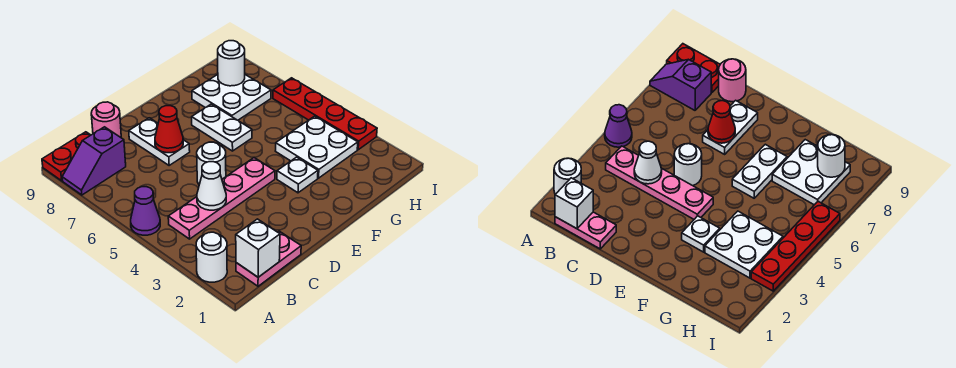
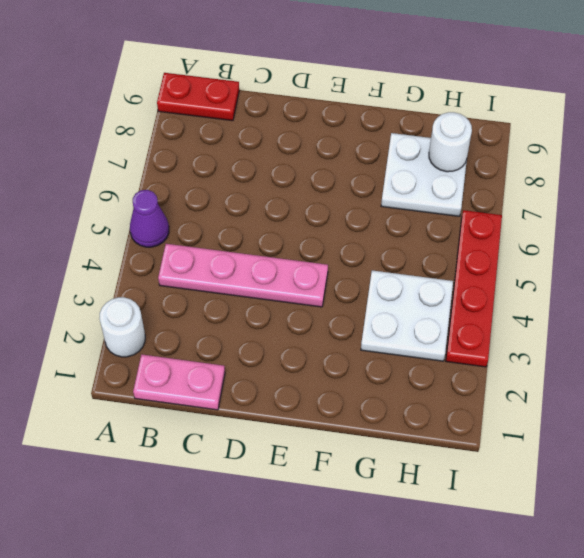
none -> purple slope A8:B8 level 1 top B
none -> pink round brick C9 level 1
none -> white round brick D5 level 1

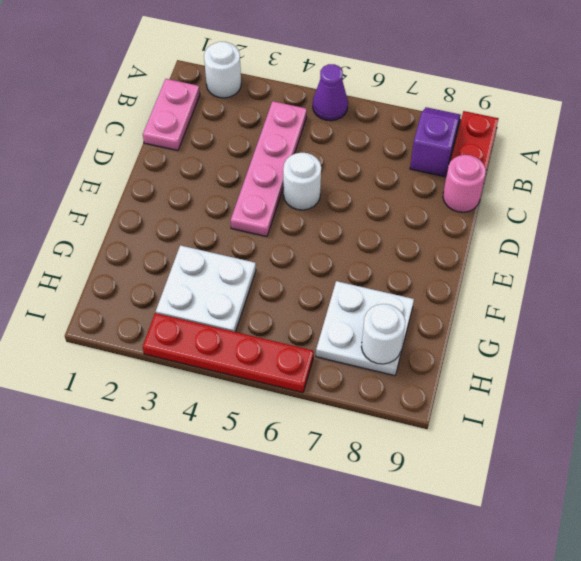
none -> white plate D7:D8 level 1
none -> white plate F3 level 1
none -> white plate F6:F7 level 1

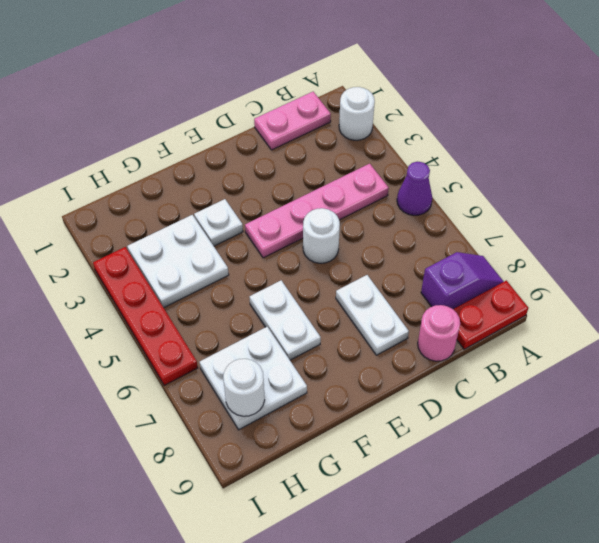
none -> white brick B1 level 2
none -> white cone C4 level 2
none -> red cone D7 level 2

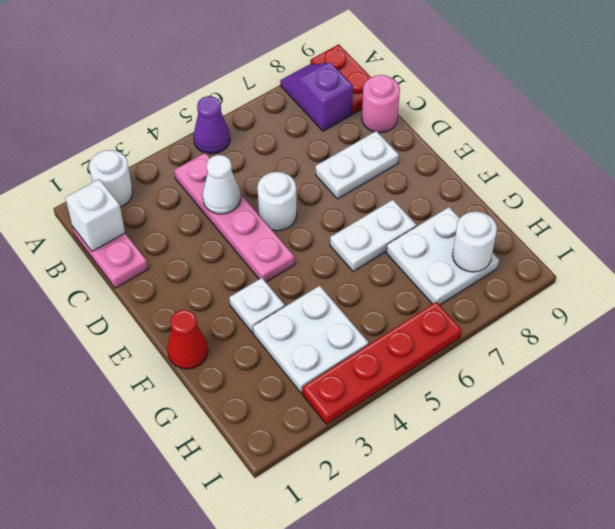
red cone F1 level 1 -> red cone D7 level 2

